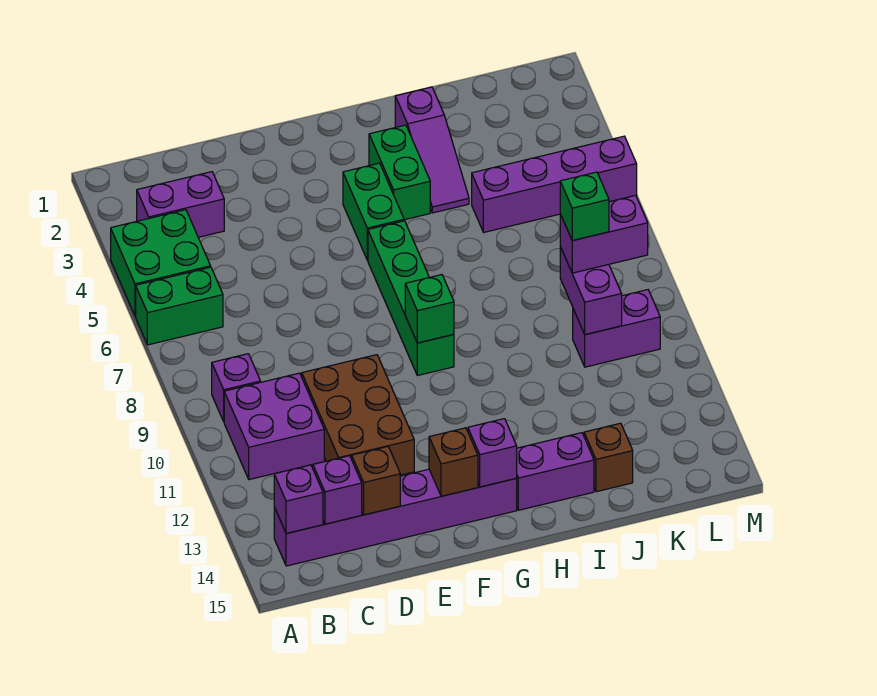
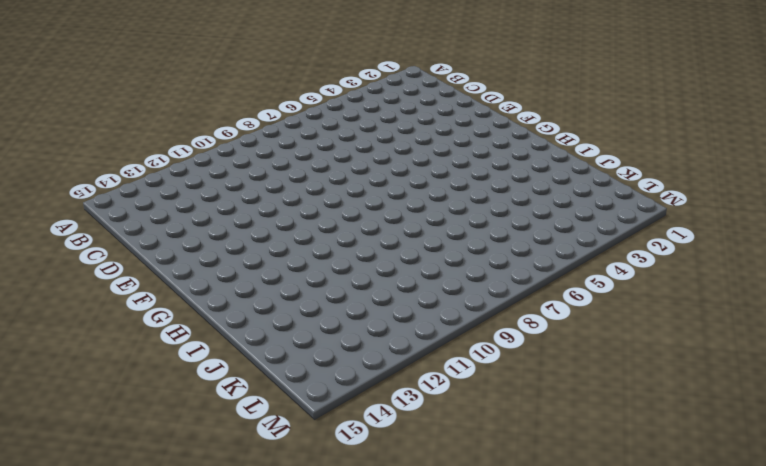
none -> green brick A4:B5 level 1
none -> green brick A6:B6 level 1
none -> purple brick B3:C3 level 1

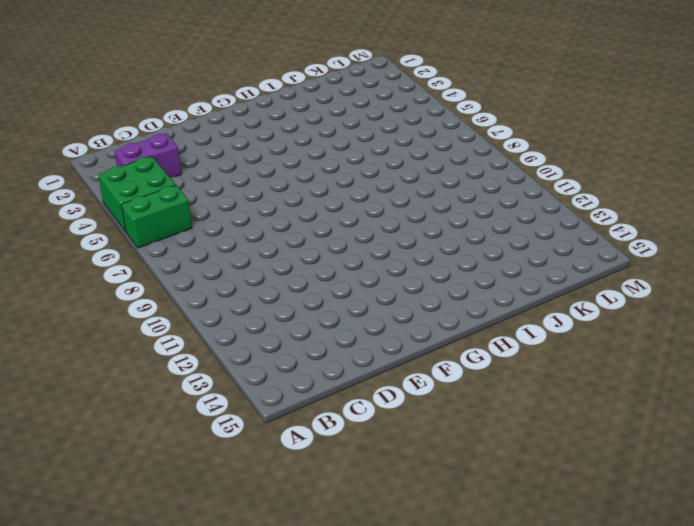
none -> purple brick B9 level 1
none -> purple brick B10:C11 level 1
none -> purple brick B14:G14 level 1

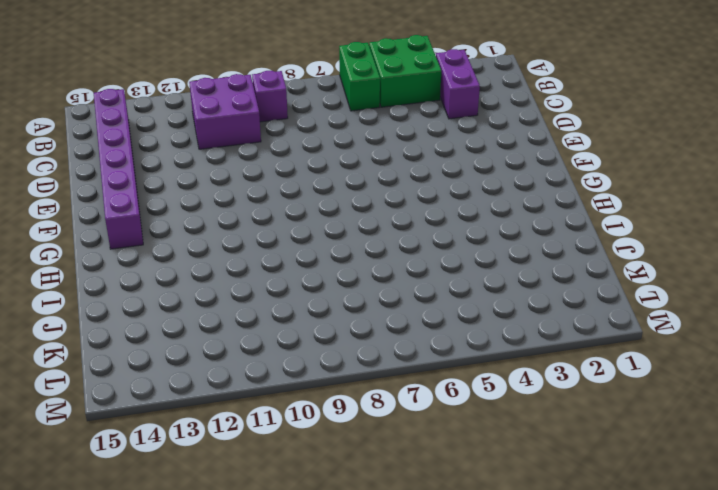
none -> brown brick D10:E12 level 1
none -> green brick G4:G5 level 1
none -> green brick G6:G9 level 1

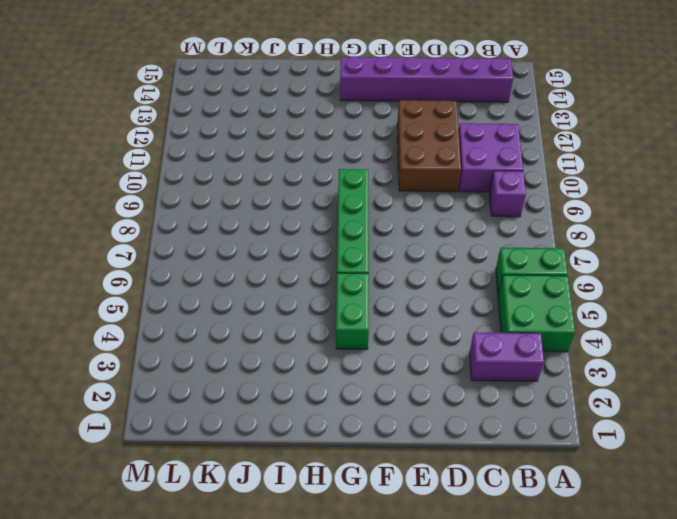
none -> green brick H3:H4 level 1
none -> purple brick H14:I14 level 1
none -> purple slope I2:I4 level 1 top 2

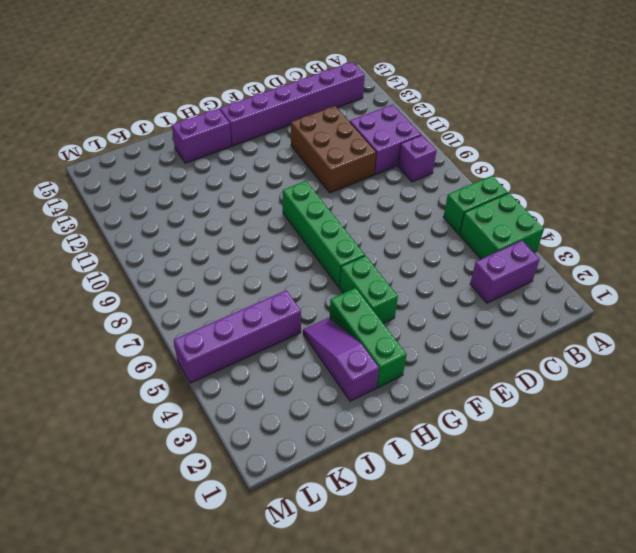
green brick H2:H4 level 1 -> green brick H3:H4 level 1
none -> brown brick J14 level 1
none -> purple brick K10:L10 level 1
none -> purple brick B14 level 2

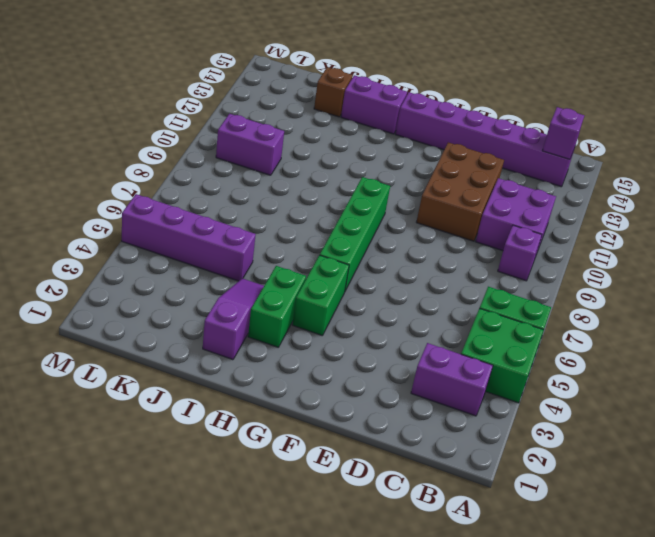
none -> purple brick C14 level 2
none -> brown brick D14 level 2
none -> brown brick F14 level 2

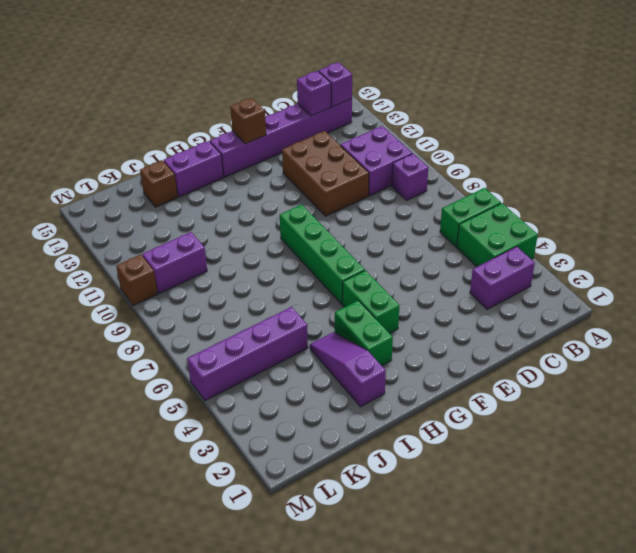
brown brick M10 level 1 -> brown brick D14 level 2
none -> green brick G9 level 2
none -> purple brick G14 level 2
none -> purple brick K9:K10 level 2

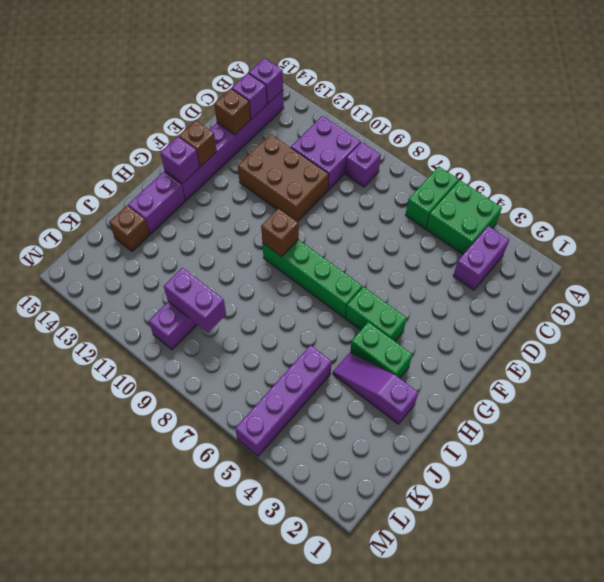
brown brick G9 level 2 -> green brick G9 level 2
none -> purple brick K9:L9 level 3
none -> green brick K9 level 4

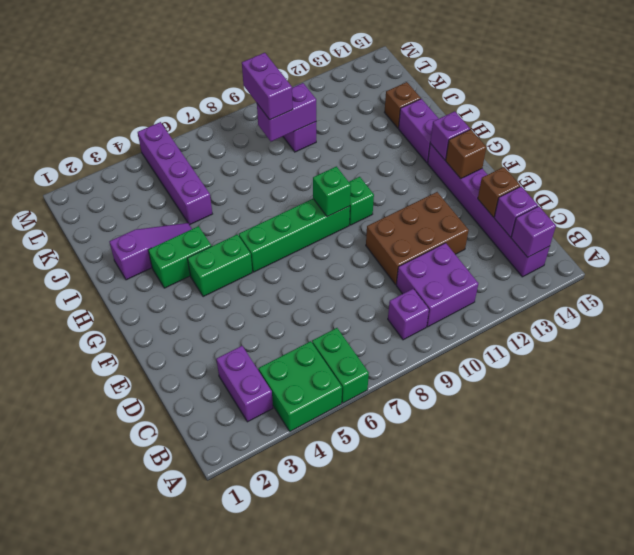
green brick G10 level 1 -> green brick K9 level 4

